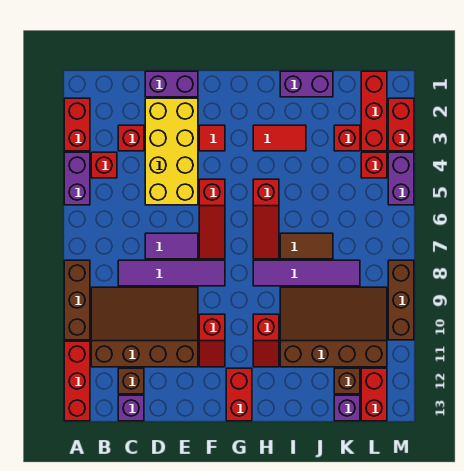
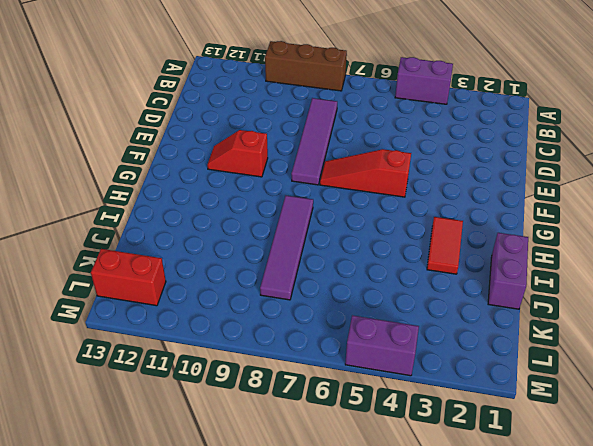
none -> red brick A2:A3 level 1
none -> red brick A11:A13 level 1
none -> red brick B4 level 1
none -> brown slope B9:E11 level 1 top 11

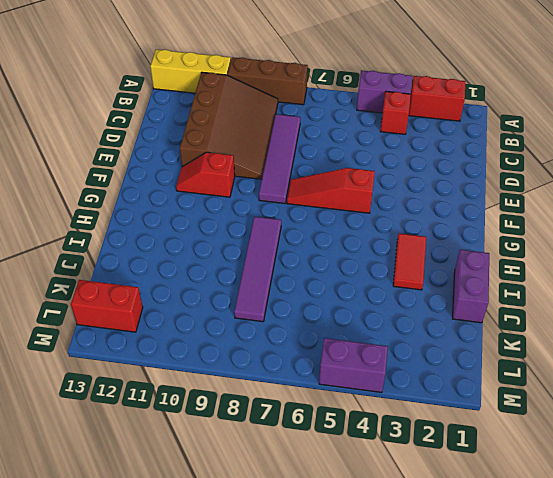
yellow brick A11:A13 level 1 -> red brick A11:A13 level 1
none -> red brick C3 level 1
none -> brown brick C12 level 1
none -> purple brick C13 level 1
none -> purple brick D1:E1 level 1

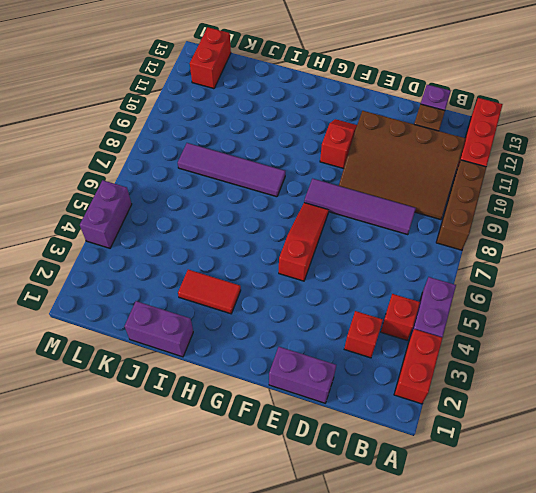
none -> yellow brick D2:E5 level 1
none -> purple tile D7:E7 level 1
none -> red tile F3 level 1
none -> red brick G12:G13 level 1

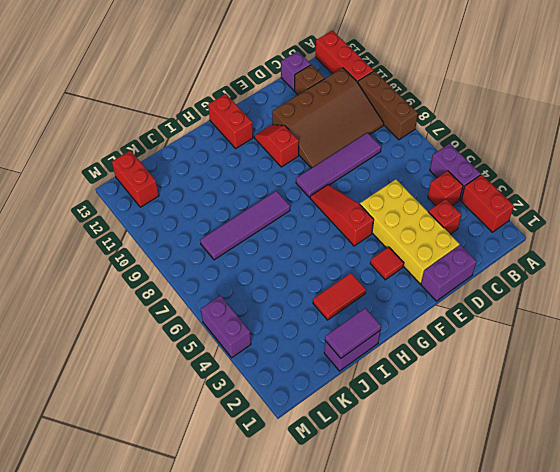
purple tile I1:J1 level 2 -> purple tile D7:E7 level 1
none -> red slope H5:H7 level 1 top 5
none -> red slope H10:H11 level 1 top 10
none -> brown tile I7:J7 level 1
none -> brown slope I9:L11 level 1 top 11

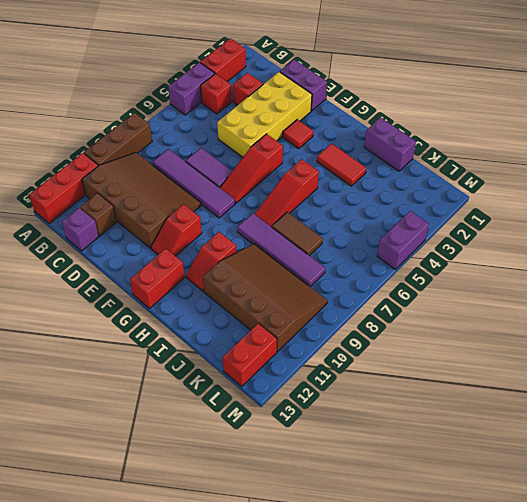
none -> red brick K3 level 1
none -> brown brick K12 level 1
none -> purple brick K13 level 1
none -> red brick L1:L3 level 1

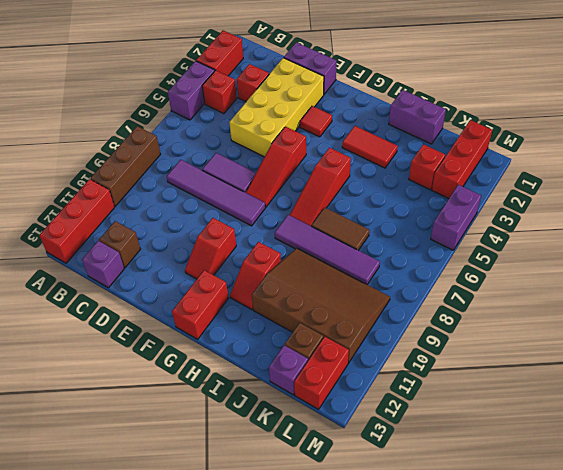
none -> brown slope B9:E11 level 1 top 11
none -> red brick L4 level 1
none -> red brick M2:M3 level 1
none -> brown brick M8:M10 level 1

